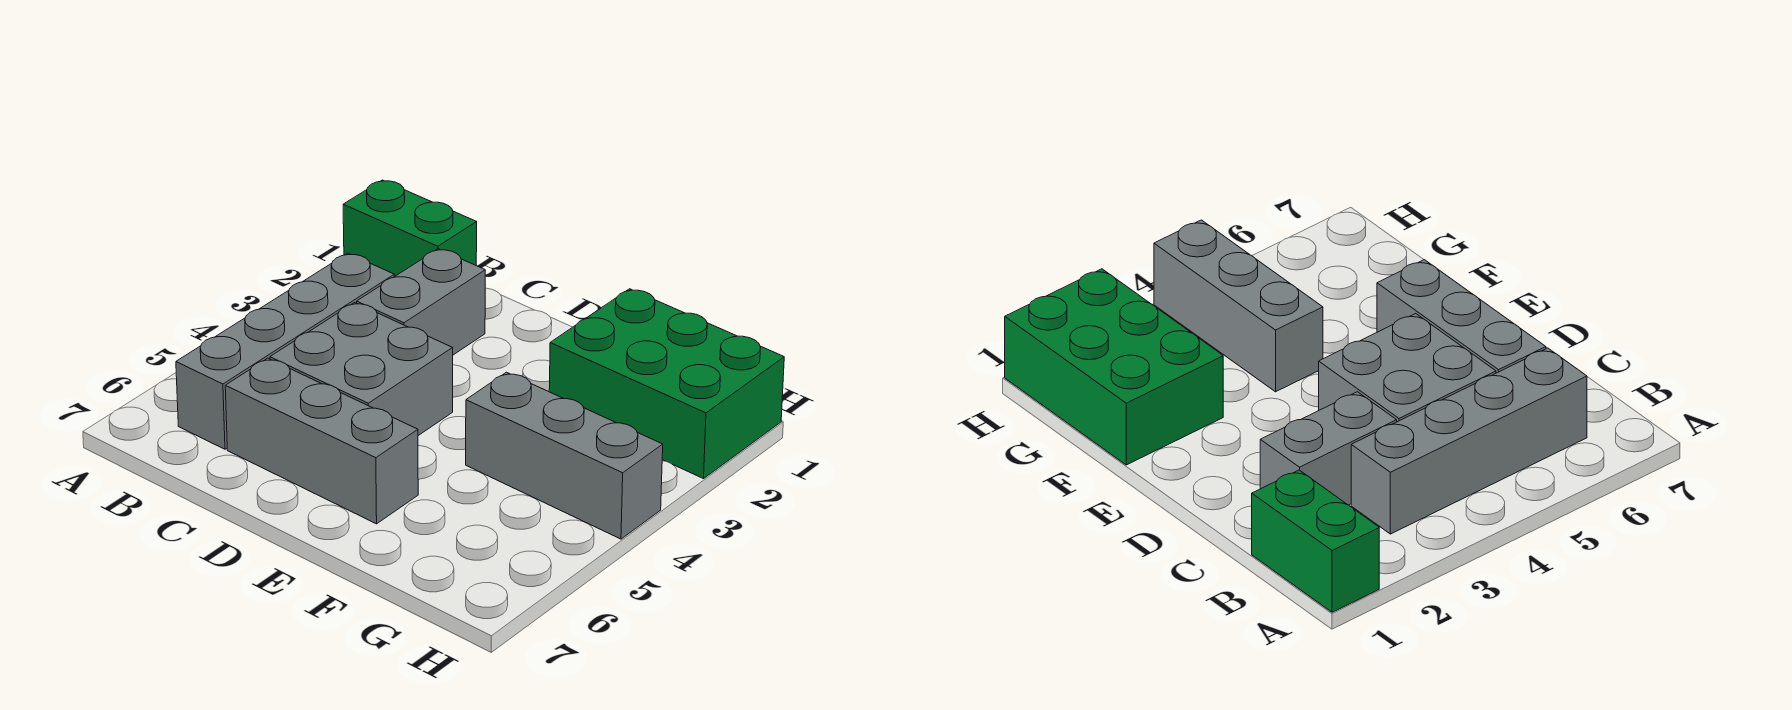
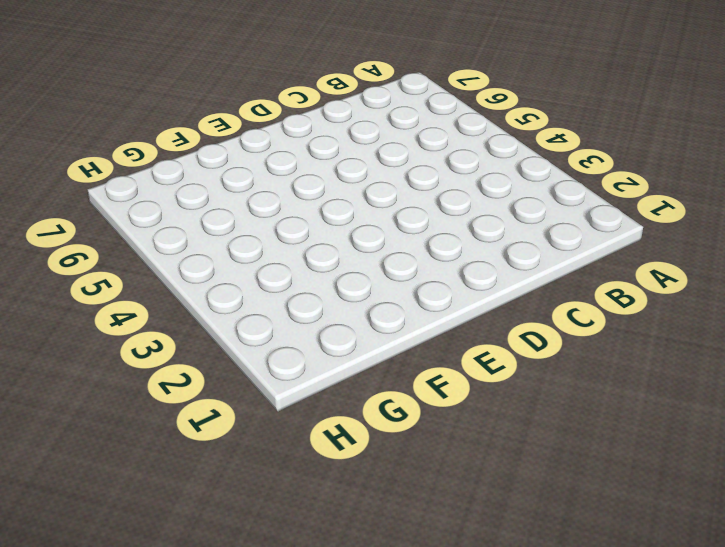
none -> green brick A1:B1 level 1
none -> grey brick B3:B6 level 1

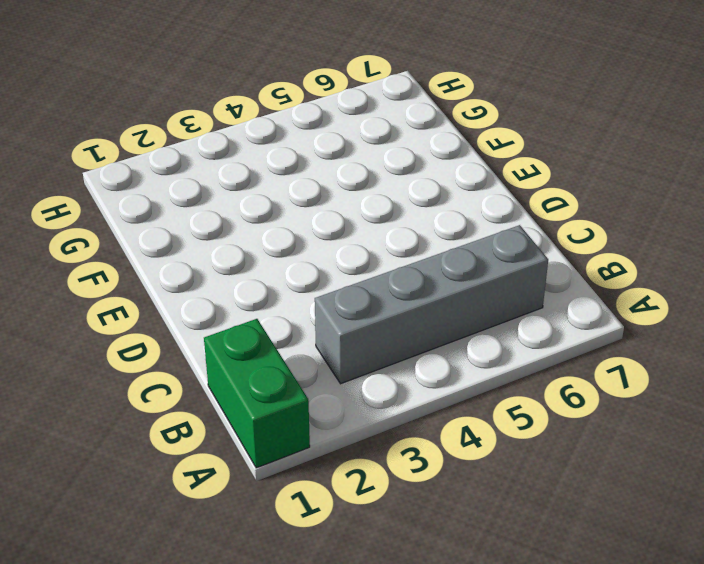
none -> grey brick C2:C3 level 1
none -> grey brick C4:D5 level 1

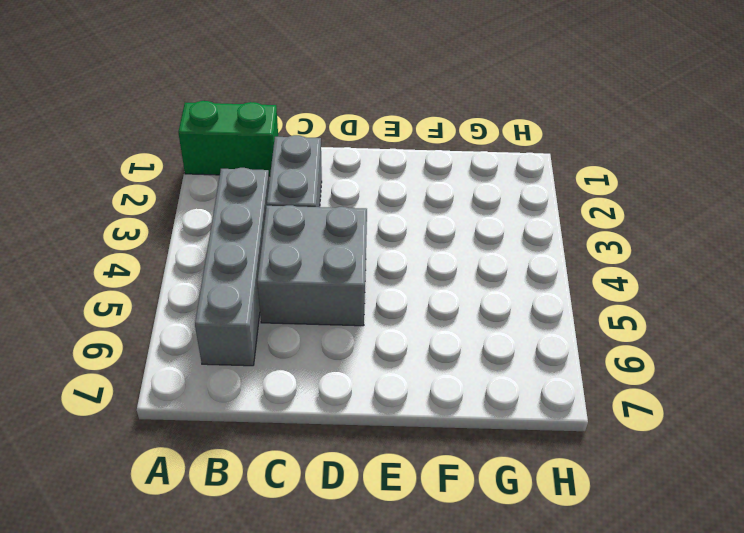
none -> grey brick C6:E6 level 1
none -> green brick F1:H2 level 1

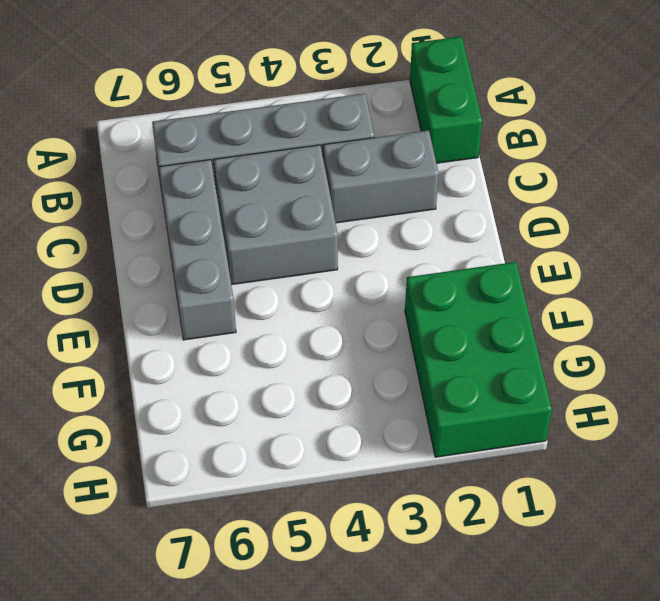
none -> grey brick F4:H4 level 1

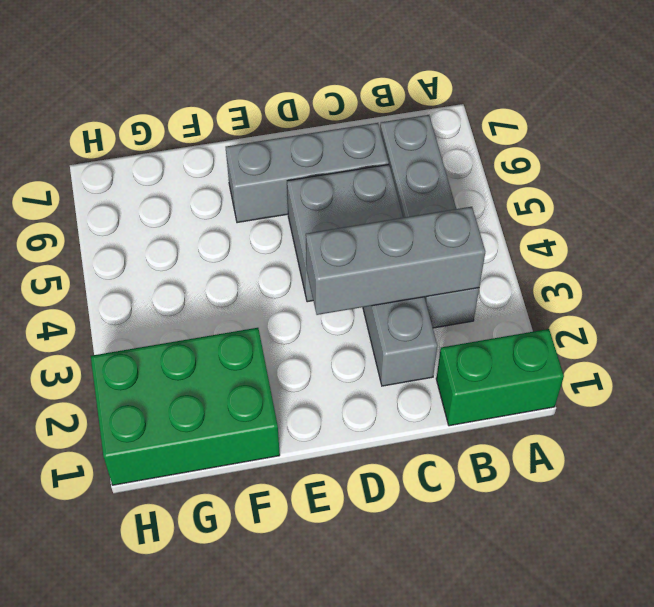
grey brick B3:D3 level 2 -> grey brick F4:H4 level 1

